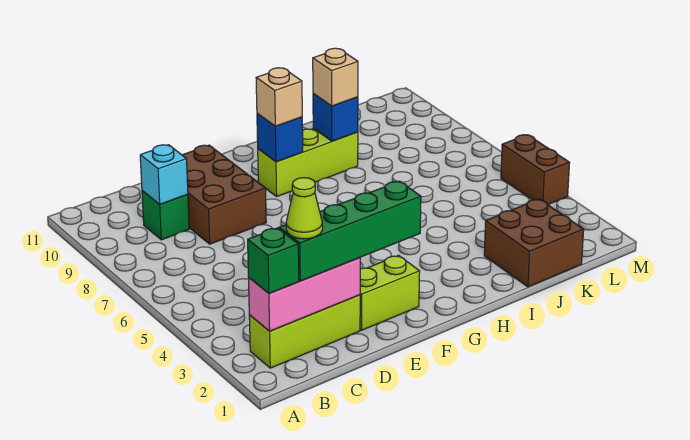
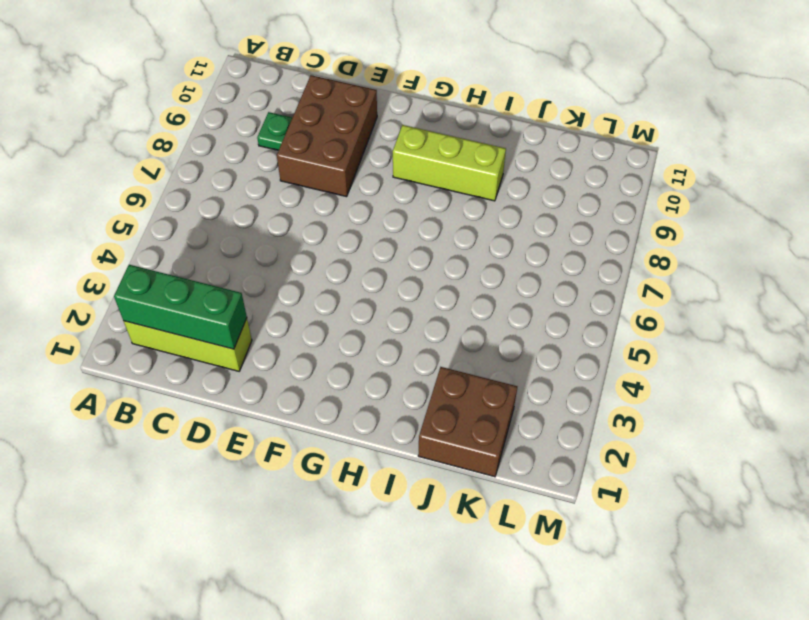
green brick B2:D2 level 2 -> pink brick B2:D2 level 2
green plate C9 level 1 -> green brick C9 level 1
none -> lime brick E2:F2 level 1
none -> brown brick M4:M5 level 1
none -> cyan brick C9 level 2

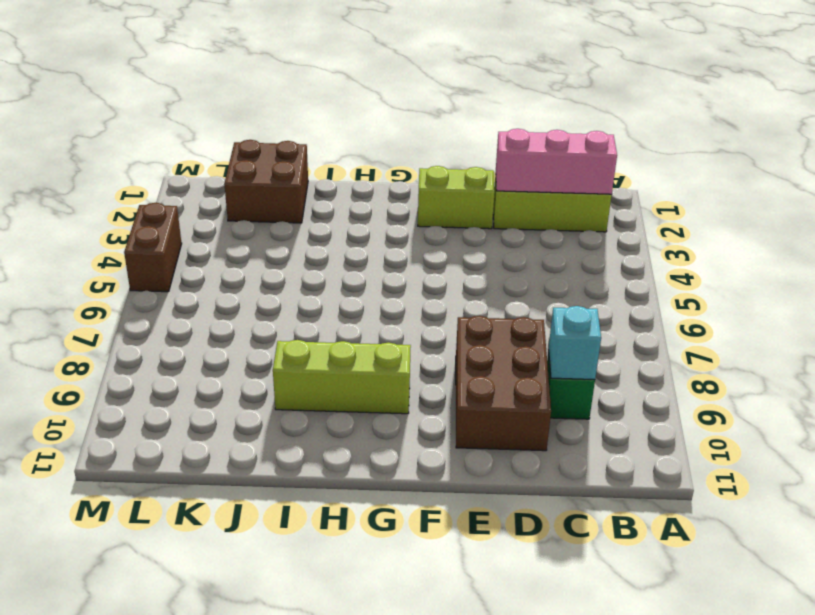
none -> blue brick G9 level 2
none -> blue brick I9 level 2
none -> green brick B2 level 3

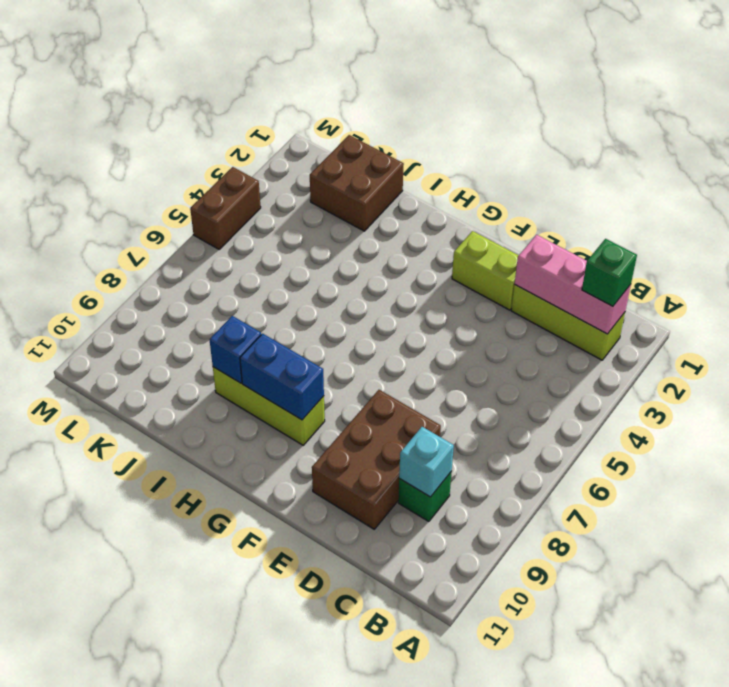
blue brick G9:H9 level 2 -> blue brick G9 level 2
none -> green brick C2:F2 level 3
none -> tan brick G9 level 3
none -> tan brick I9 level 3

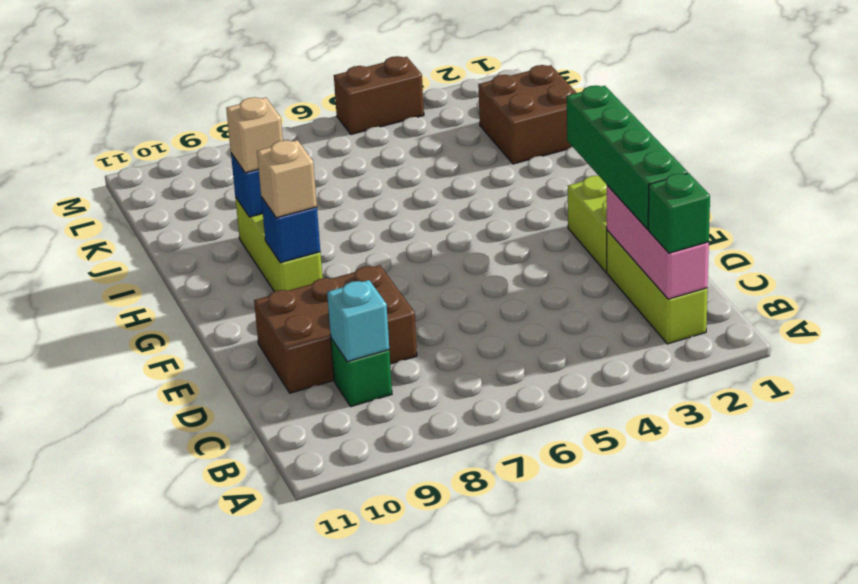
none -> lime cone C2 level 4

